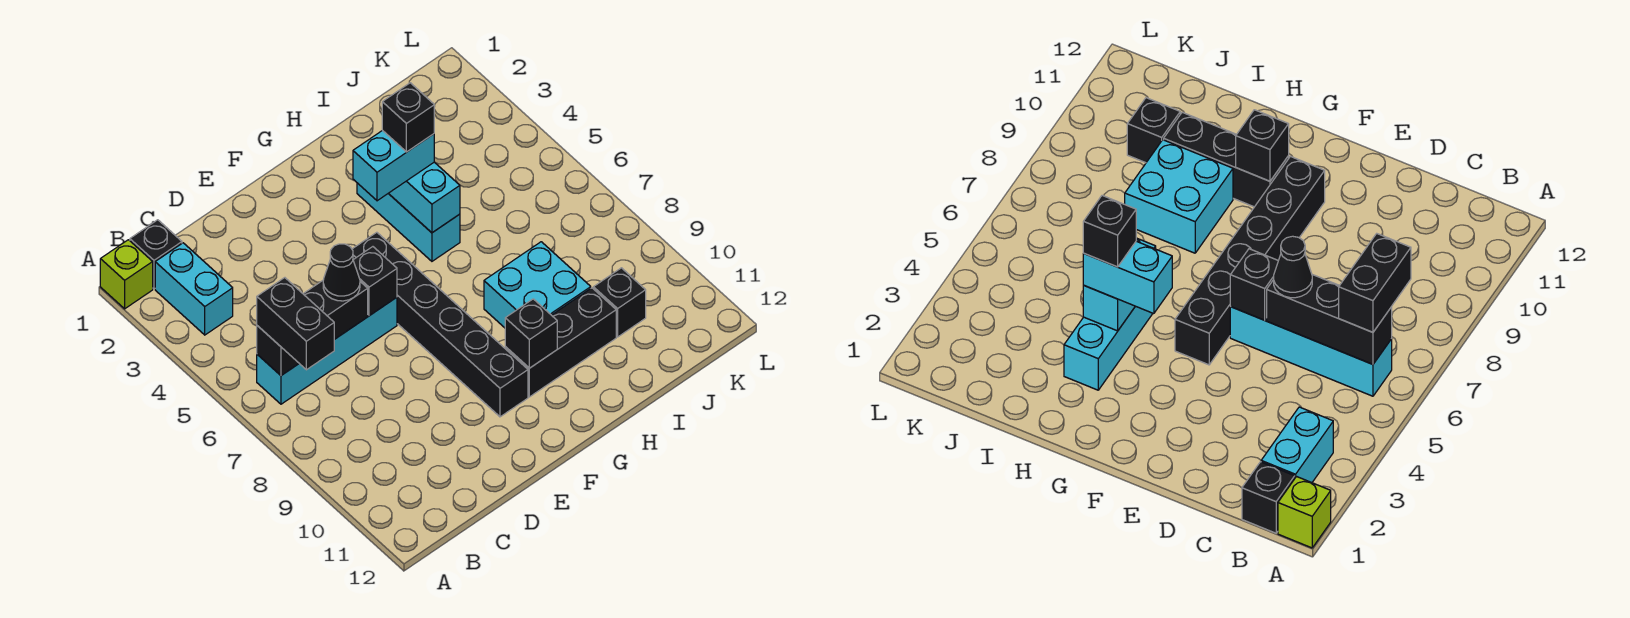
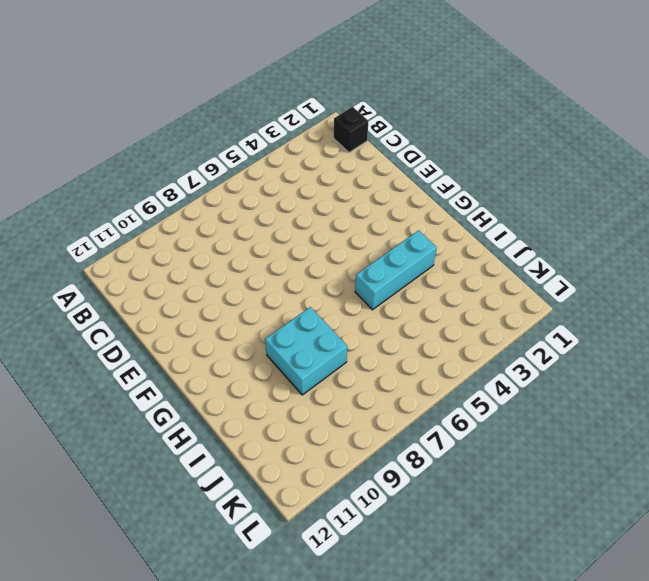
none -> lime brick A1 level 1
none -> cyan brick B2:B3 level 1
none -> cyan brick B6:E6 level 1

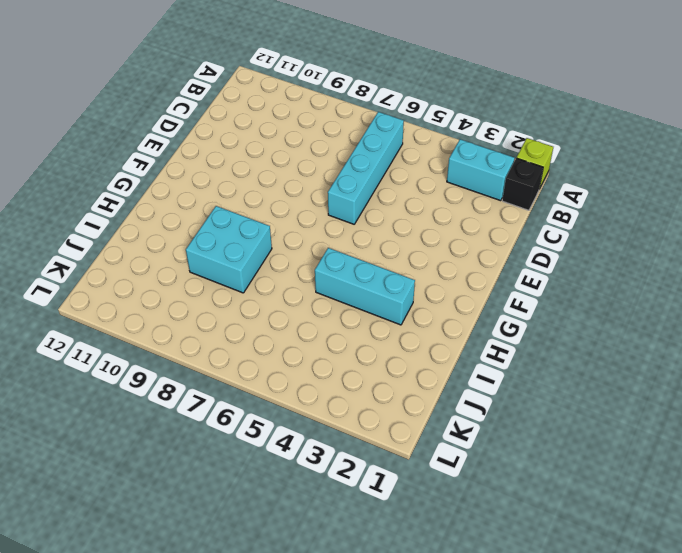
none -> black brick F5:F10 level 1
none -> black brick G10:I10 level 1
none -> black brick J10 level 1

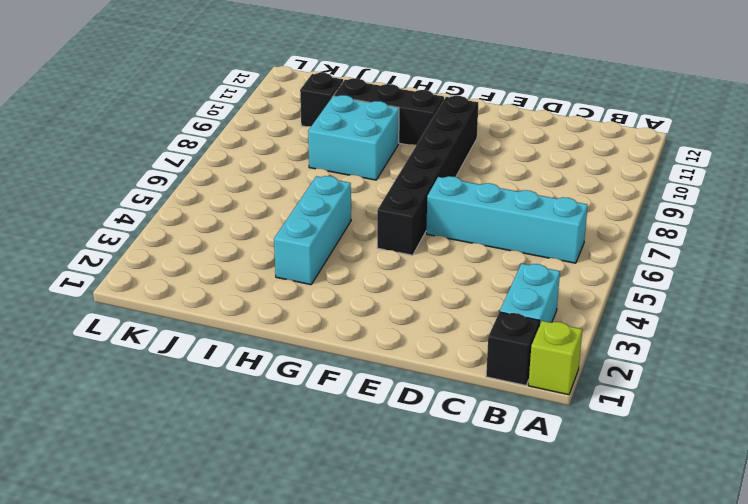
none -> black brick B6:D6 level 2
none -> black brick E6 level 2
none -> black brick G10 level 2

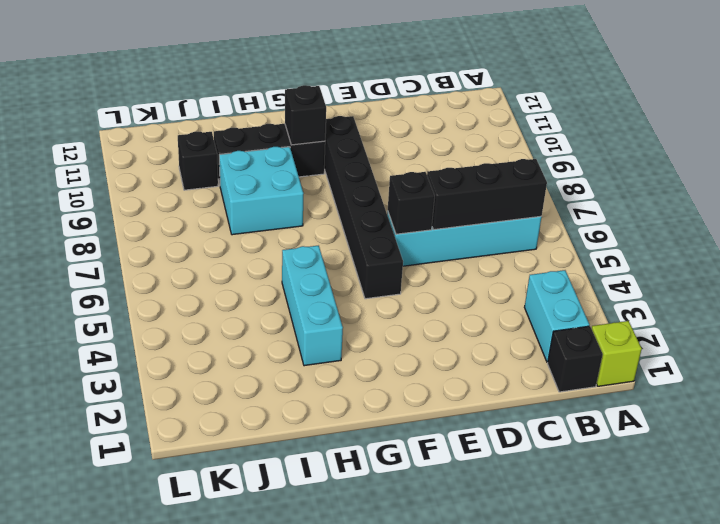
none -> cyan brick H4:H5 level 2
none -> black brick B6:B7 level 3
none -> black cone D6 level 3

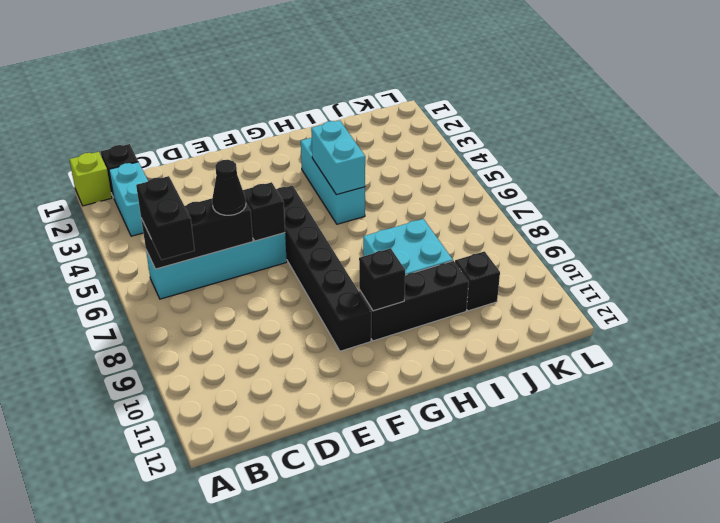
none -> cyan brick G4:H4 level 3
none -> black brick H4 level 4

